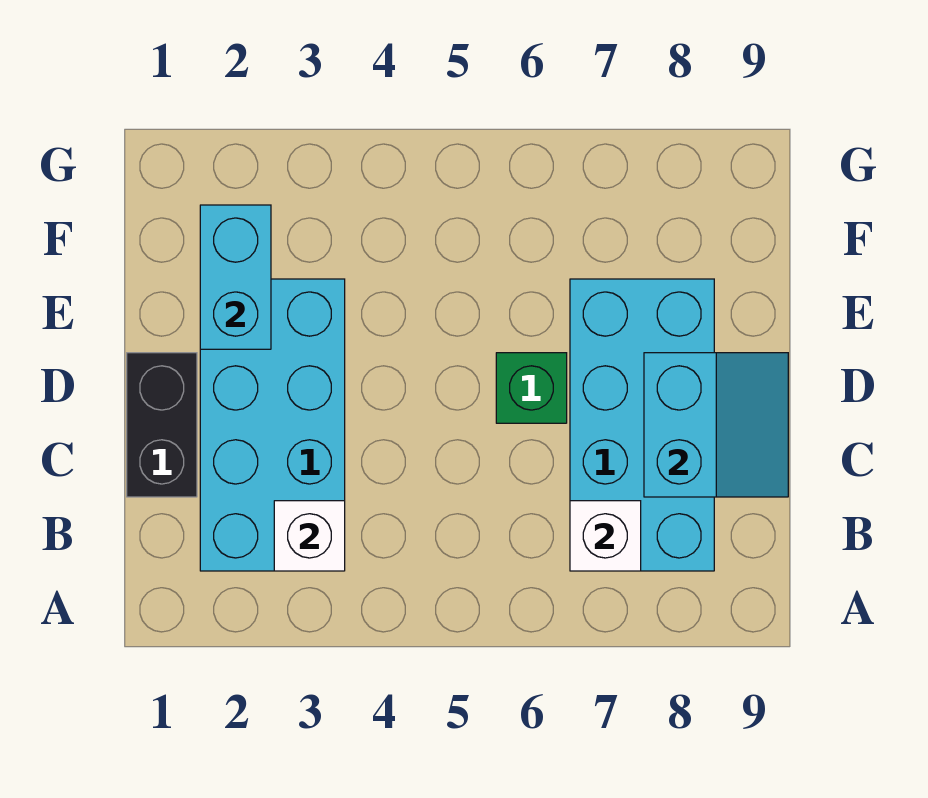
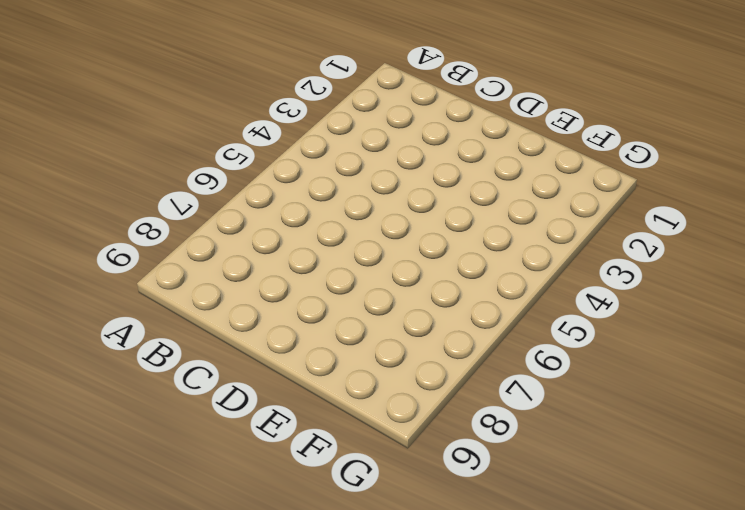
none -> cyan brick B2:E3 level 1
none -> cyan brick B7:E8 level 1

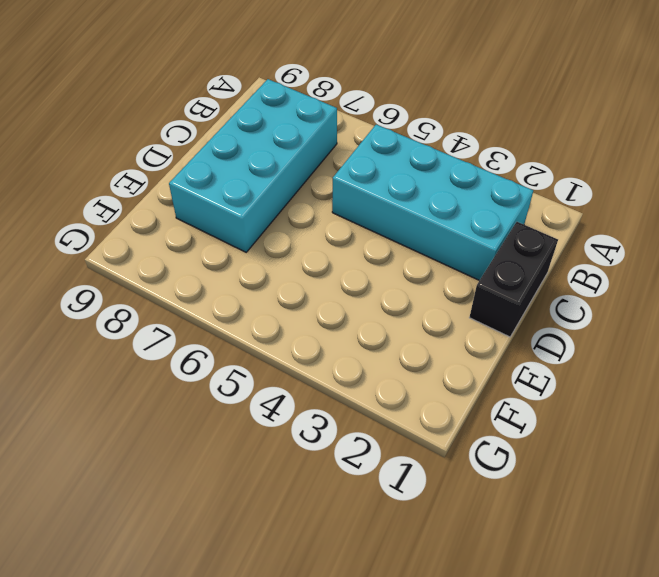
cyan brick B2:C5 level 1 -> cyan brick B2:E3 level 1
none -> green brick D6 level 1
none -> white brick B3 level 2

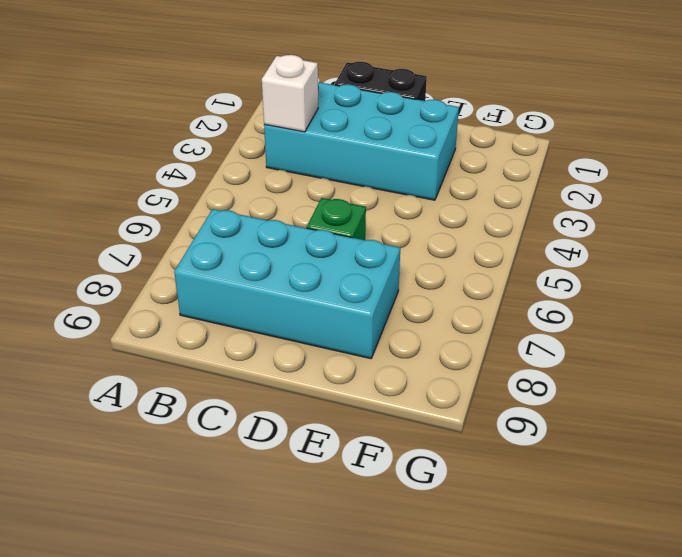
none -> white brick B7 level 2
none -> cyan slope C8:D9 level 2 top 8

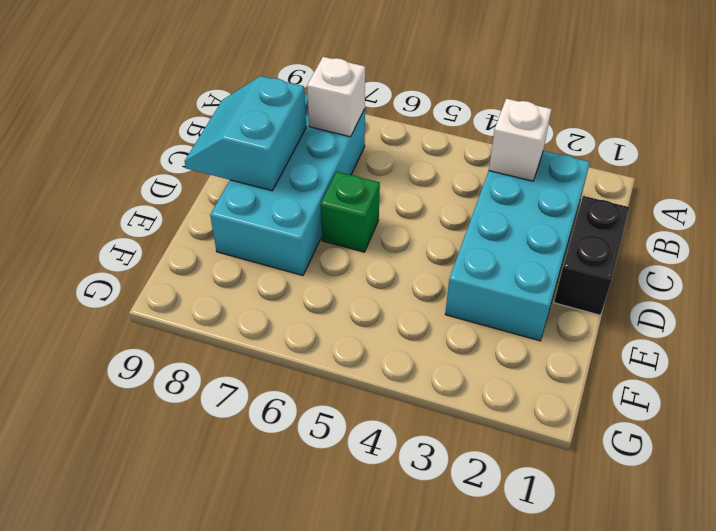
none -> cyan brick E2:F2 level 2

